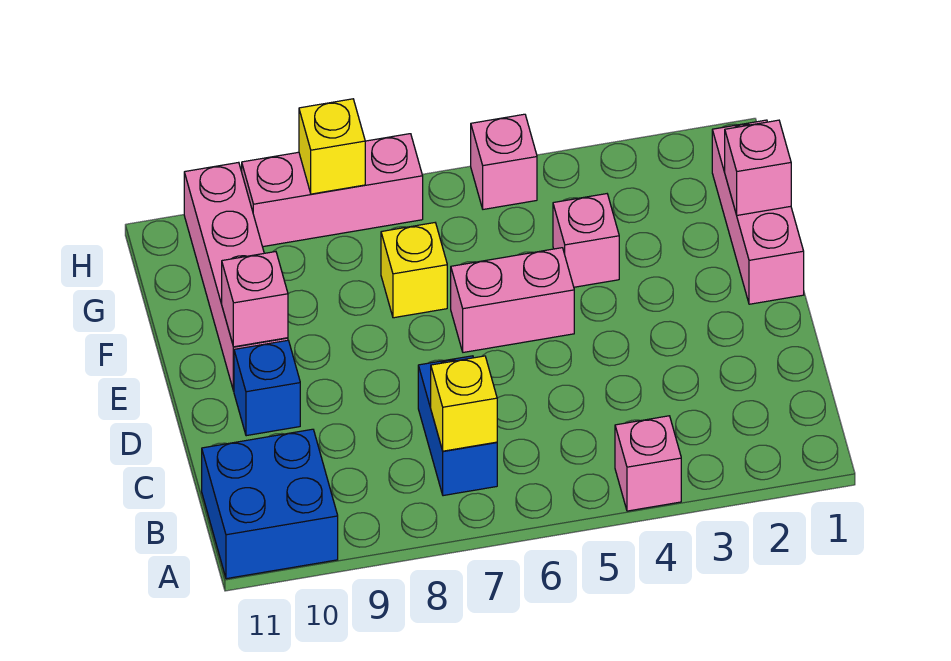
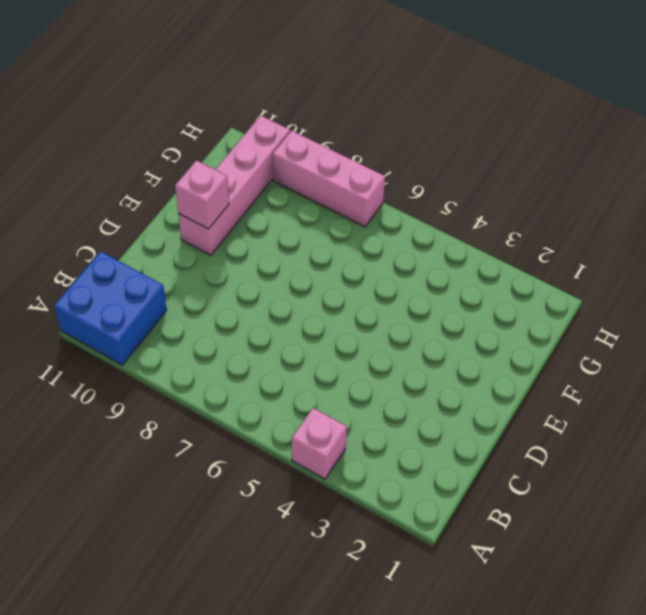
none -> blue brick B7:C7 level 1
none -> blue brick D10 level 1
none -> pink brick E1:G1 level 1

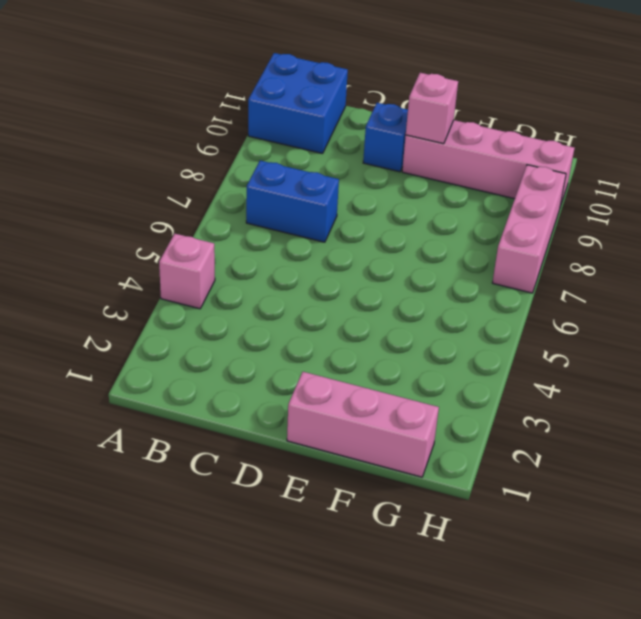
none -> pink brick E5:E6 level 1
none -> pink brick F4 level 1
none -> yellow brick F7 level 1

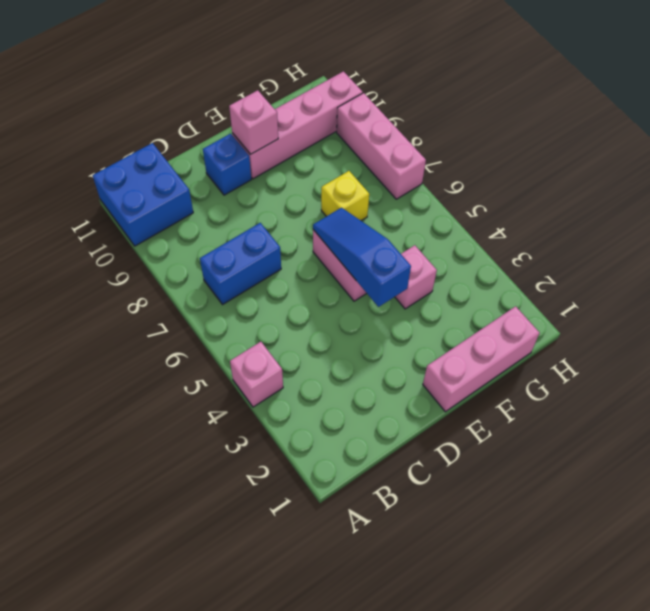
blue slope E4:E6 level 2 top 4 -> none
none -> pink brick H5 level 1
none -> yellow brick B7 level 2
none -> pink brick F1 level 2

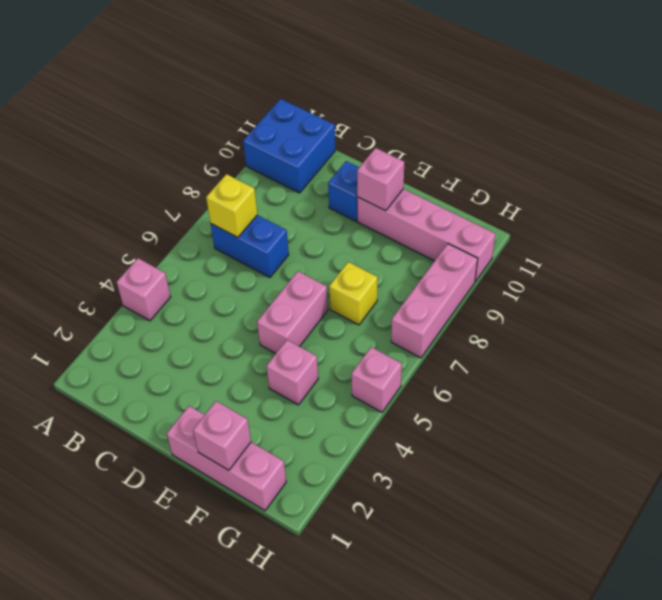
none -> yellow brick H8 level 2

